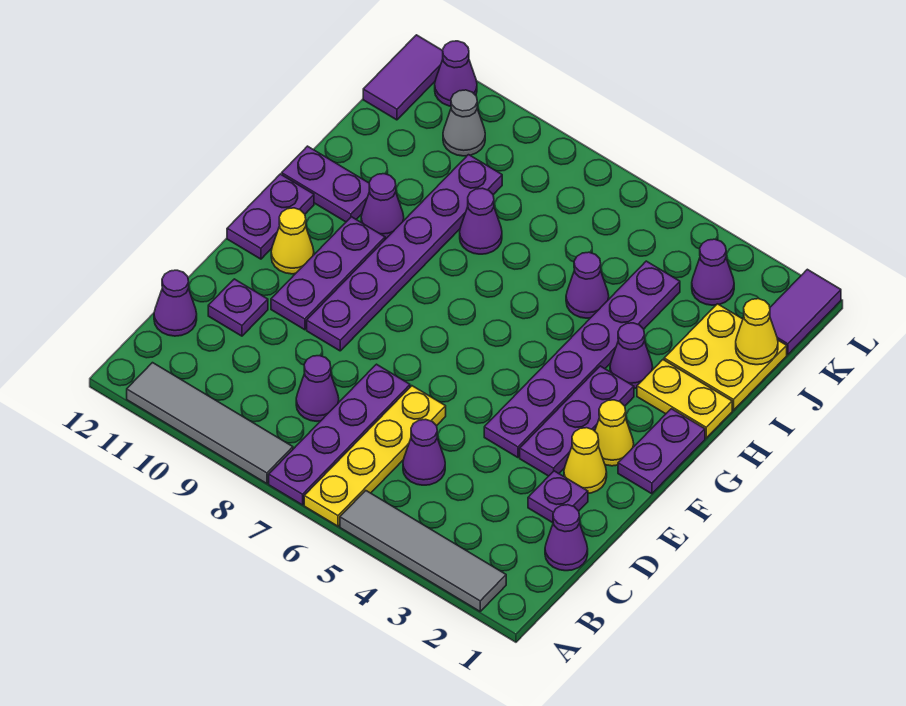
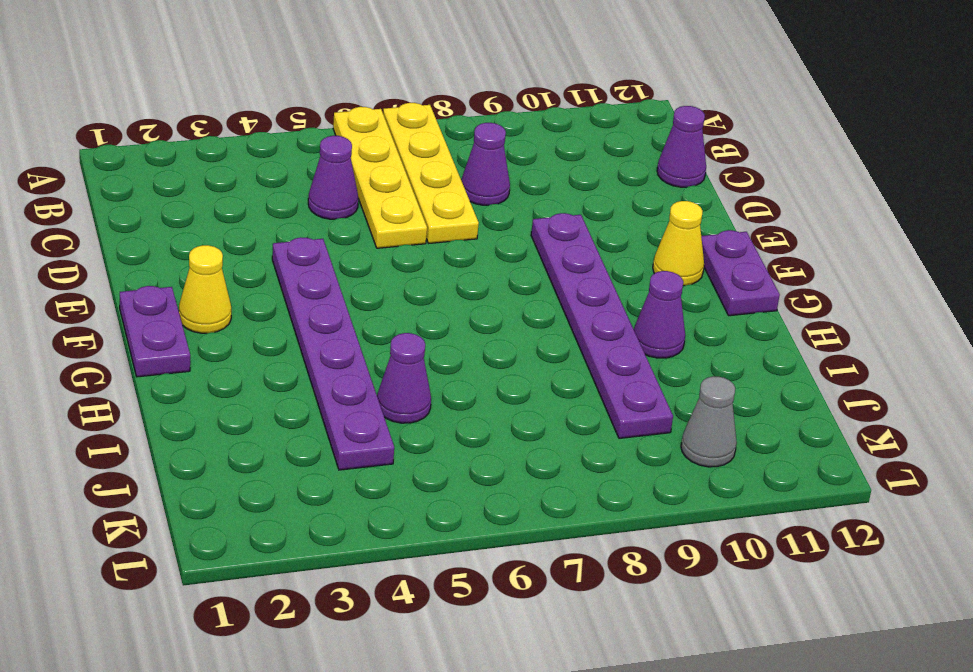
yellow plate A7:D7 level 1 -> purple plate A7:D7 level 1
none -> grey tile A2:A5 level 1
none -> grey tile A8:A11 level 1
none -> purple cone C1 level 1
none -> purple plate D2 level 1

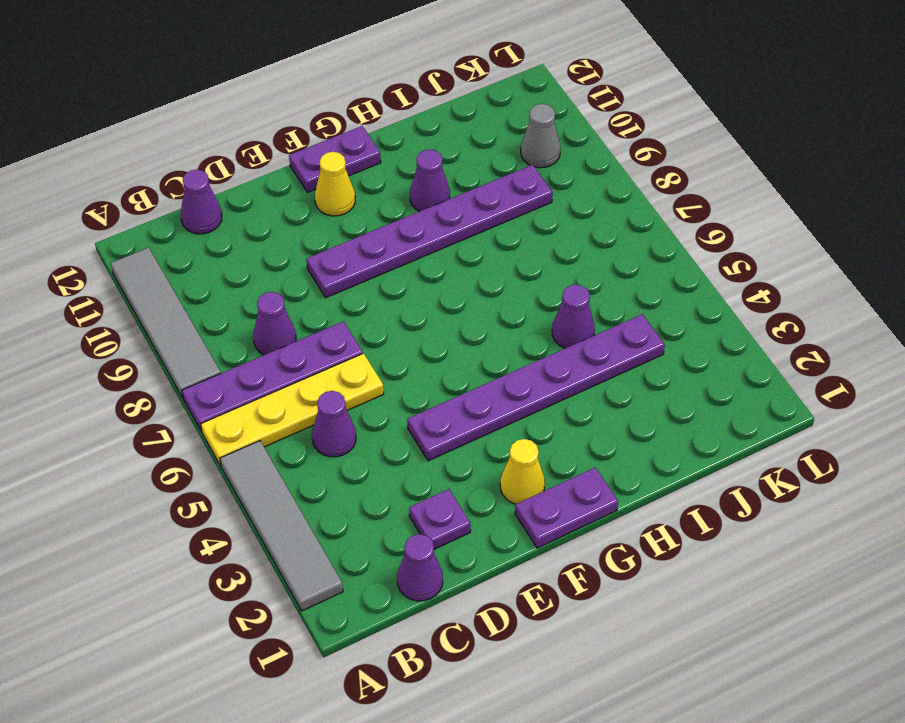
none -> purple plate D11 level 1
none -> yellow cone E2 level 1
none -> purple plate E3:G3 level 1
none -> purple plate E10:G10 level 1

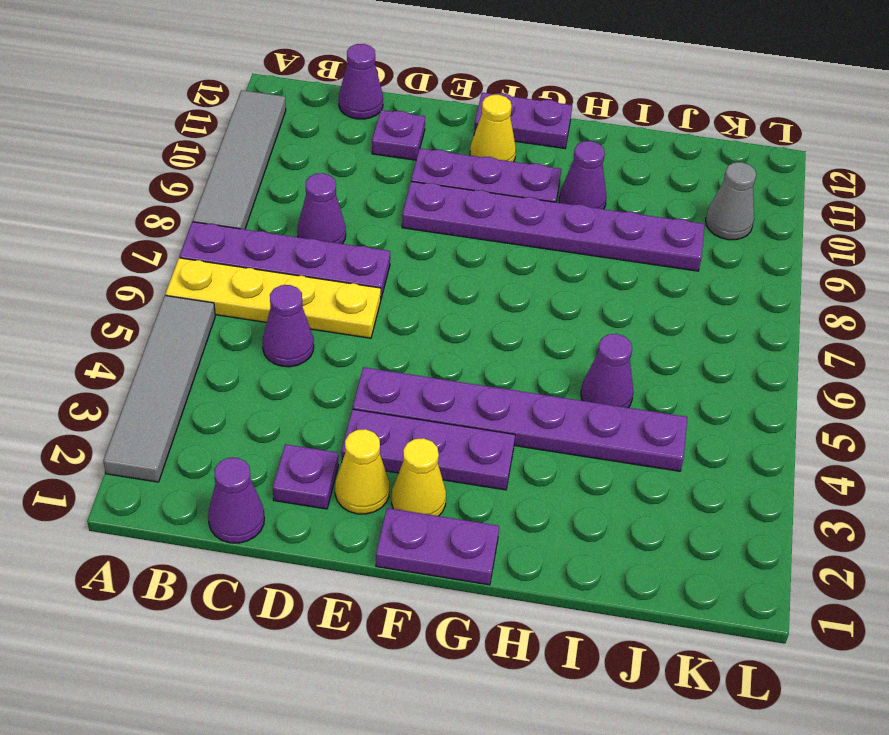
none -> yellow plate H1:H2 level 1
none -> purple cone H3 level 1
none -> purple plate H11:H12 level 1
none -> yellow plate I1:J2 level 1

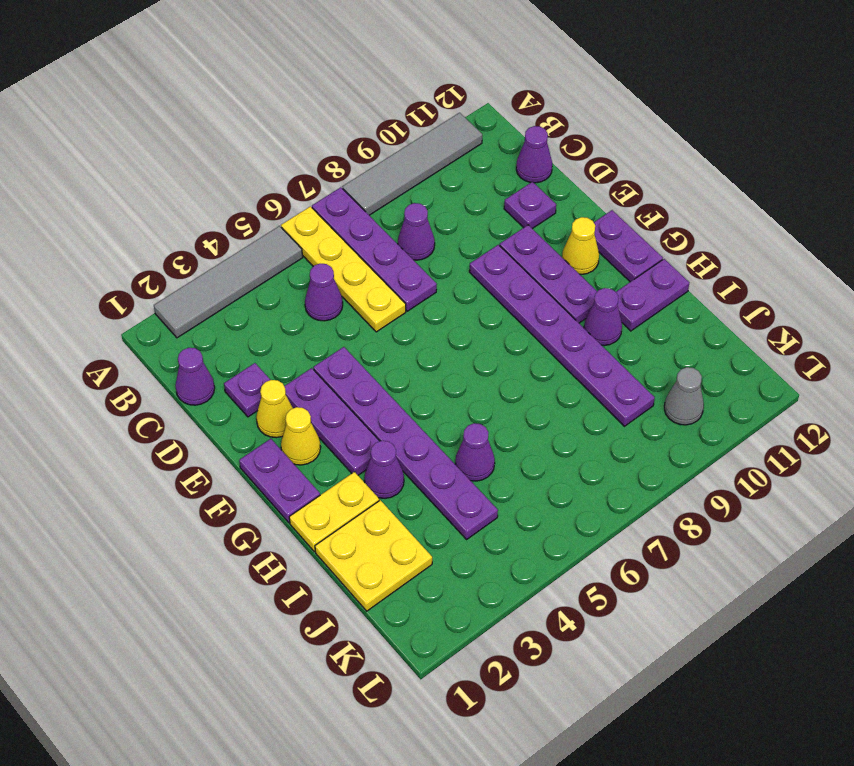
none -> purple cone I8 level 1
none -> purple tile K1:L1 level 1
none -> purple cone K3 level 1
none -> purple tile K12:L12 level 1

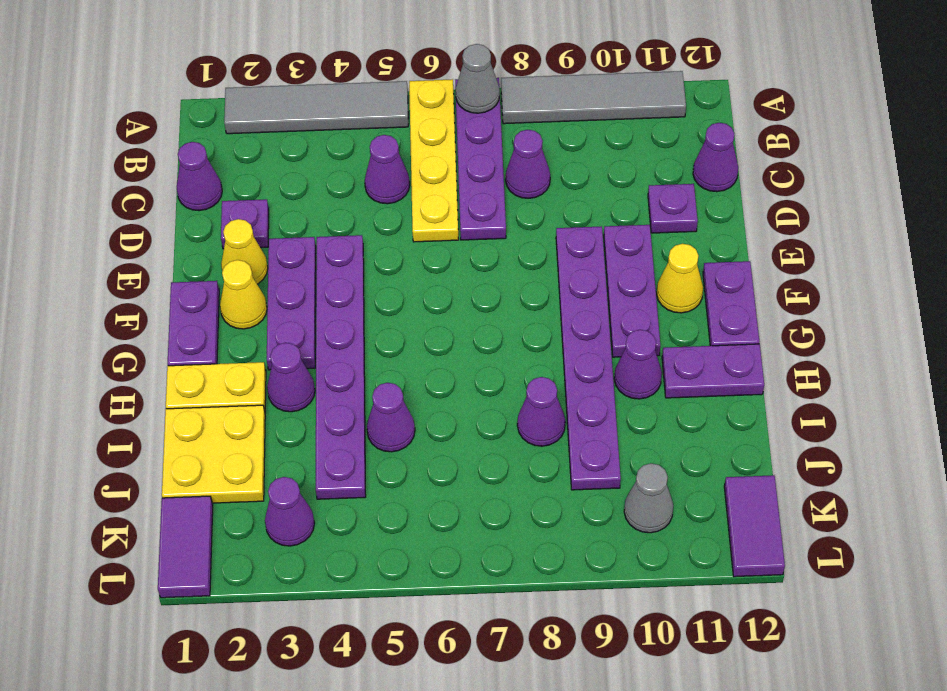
grey cone A7 level 2 -> none
none -> purple cone L11 level 1
none -> yellow cone J1 level 2

